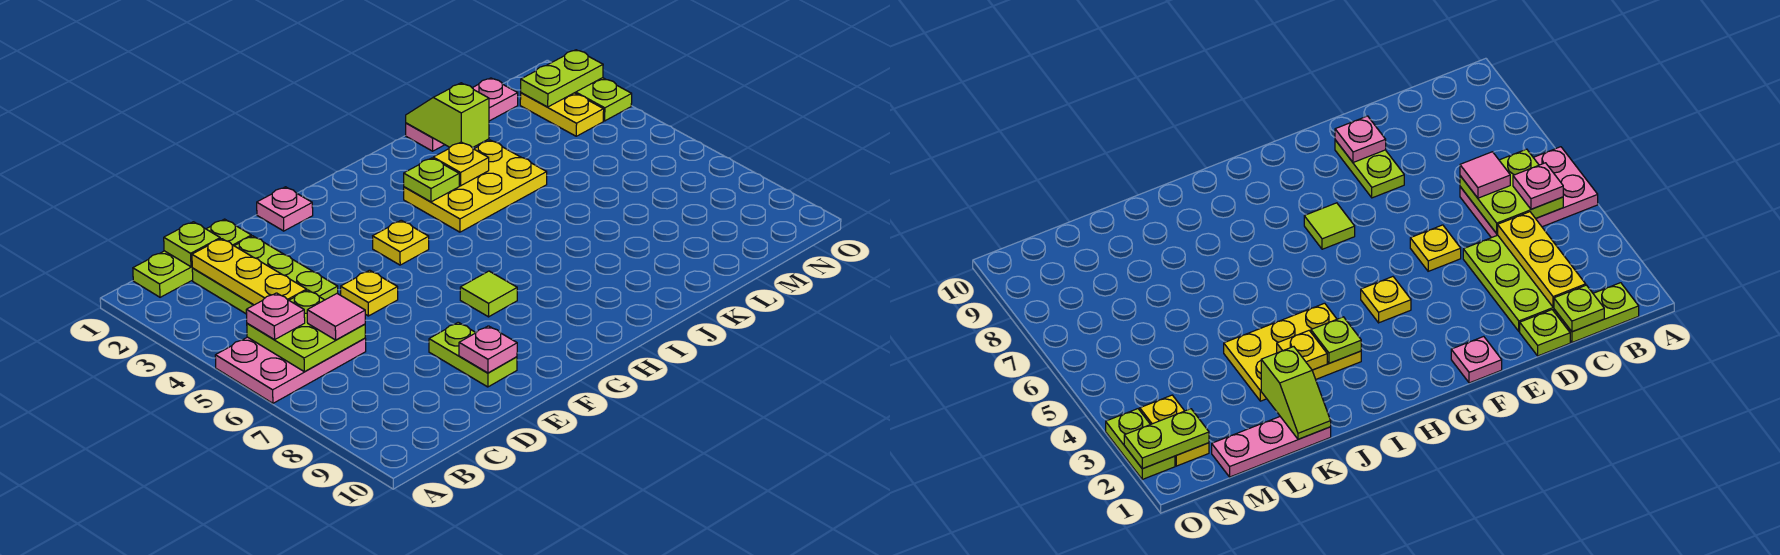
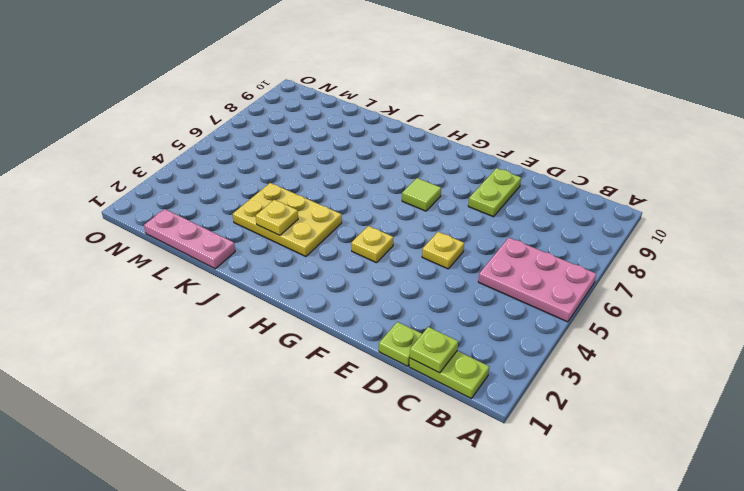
none -> lime plate C2:D4 level 1
none -> pink plate F1 level 1
none -> yellow plate N2:N3 level 1

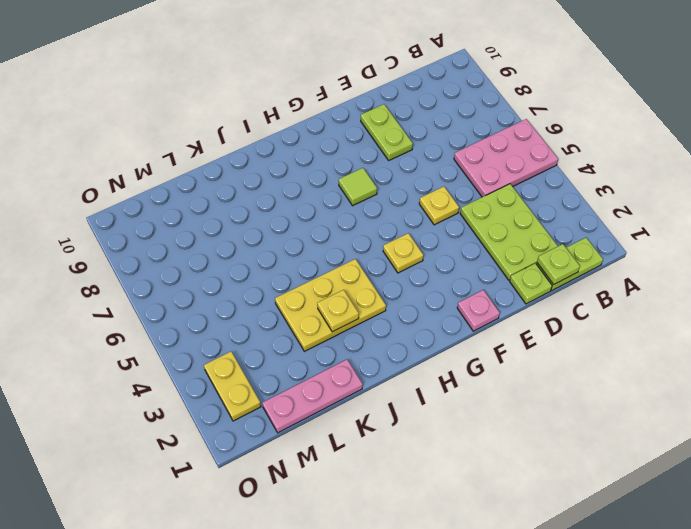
none -> lime plate O2:O3 level 1
none -> lime plate B5:C6 level 2
none -> yellow plate C2:C4 level 2

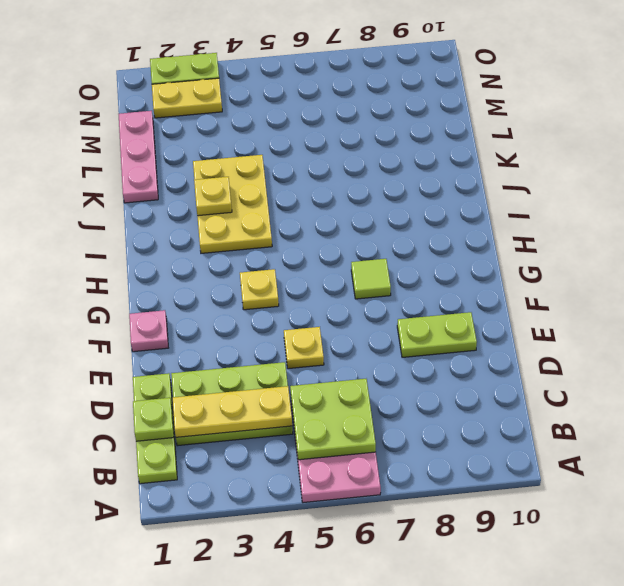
none -> pink plate E9 level 2
none -> lime plate I3 level 2
none -> lime slope K1:K2 level 2 top 2

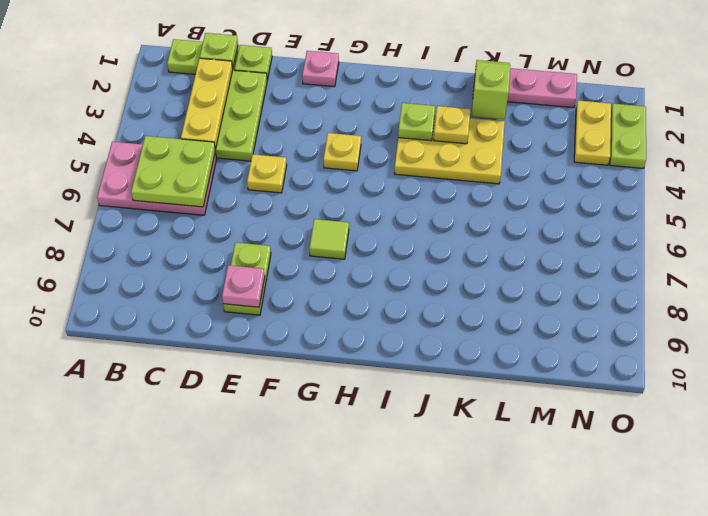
none -> lime plate N2:O2 level 2
none -> pink plate B5 level 3
none -> pink tile C6 level 3

